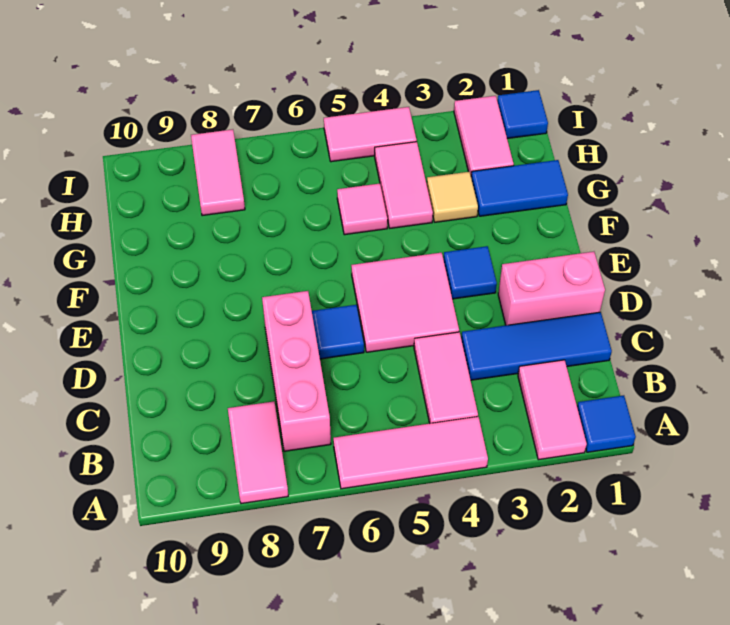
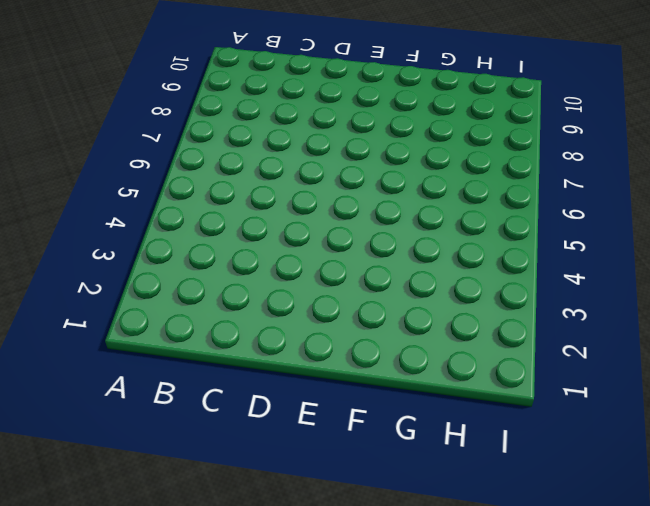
none -> blue tile A1 level 1
none -> pink tile A2:B2 level 1
none -> pink tile A4:A6 level 1

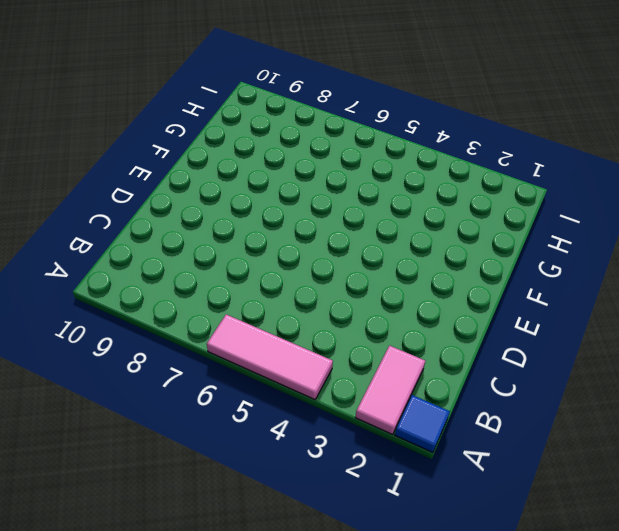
none -> pink tile A8:B8 level 1
none -> pink tile B4:C4 level 1
none -> pink brick B7:D7 level 1

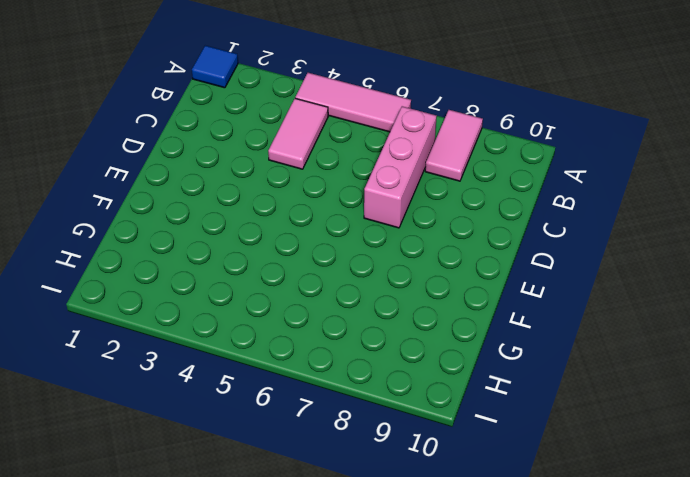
none -> pink tile A2:B2 level 1
none -> blue tile C1:C3 level 1
none -> pink brick D1:D2 level 1

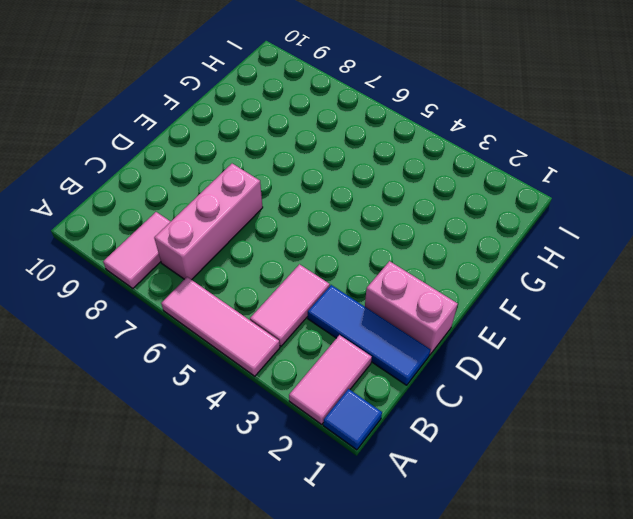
none -> pink tile D4:E5 level 1
none -> blue tile D6 level 1
none -> blue tile E3 level 1

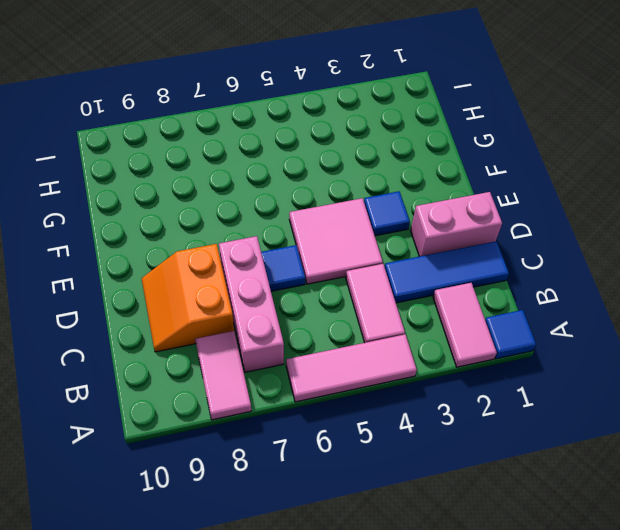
orange slope C8:D9 level 1 top 8 -> none
none -> blue tile G1:G2 level 1
none -> tan tile G3 level 1
none -> pink tile G4:H4 level 1

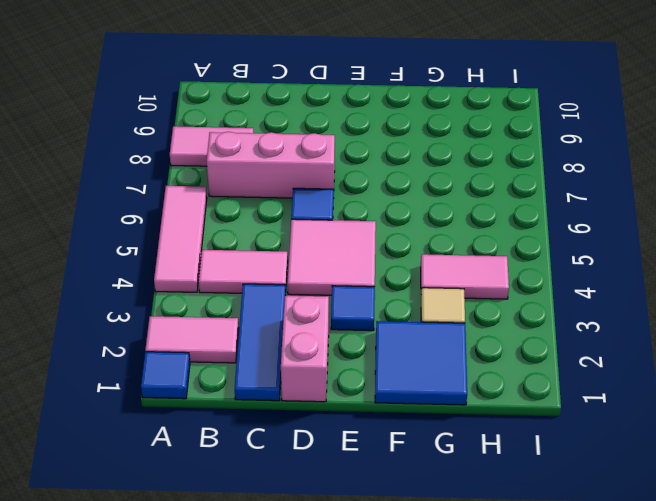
blue tile F1:G2 level 1 -> blue tile G1:G2 level 1
none -> pink tile G5 level 1
none -> pink tile H2:I2 level 1
none -> pink tile H8:I8 level 1

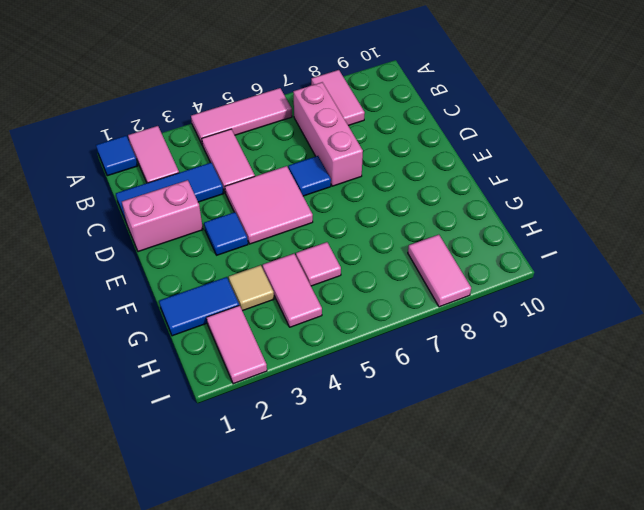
none -> blue tile I1 level 1
none -> pink tile I4:I5 level 1

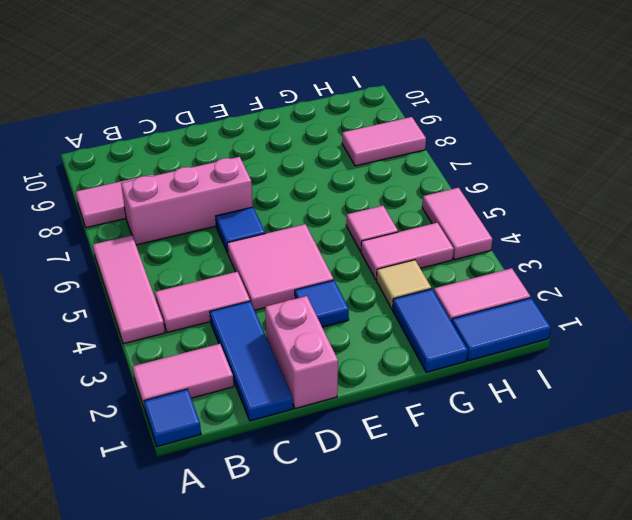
blue tile H1:I1 level 1 -> blue tile I1 level 1

